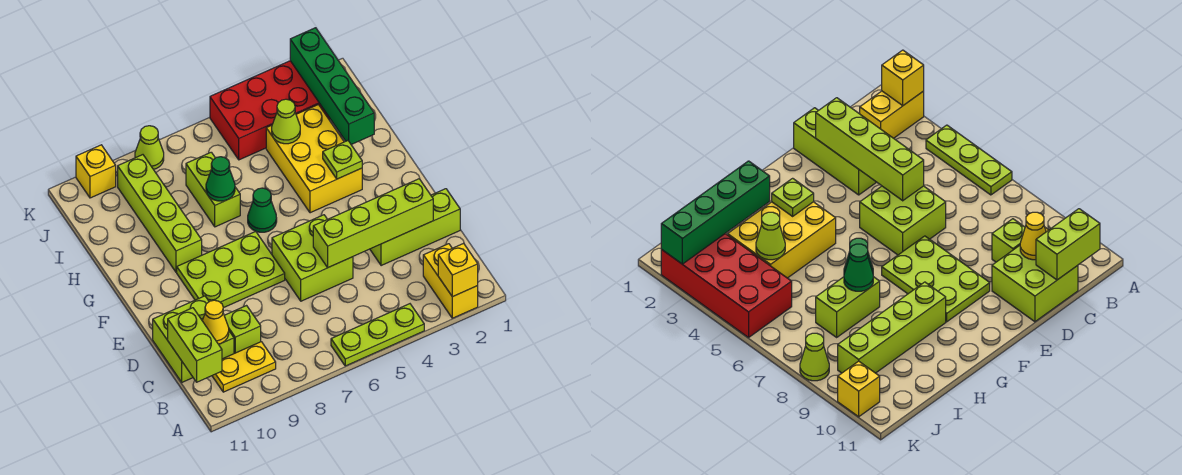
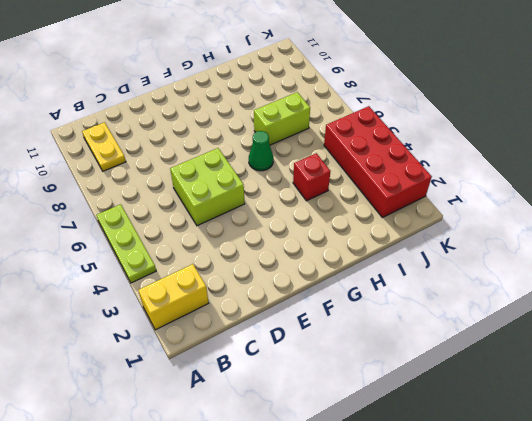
red brick H4 level 1 -> yellow brick G3:I4 level 1
none -> lime brick C9 level 1
none -> lime brick C10:D11 level 1
none -> lime brick D1:D3 level 1

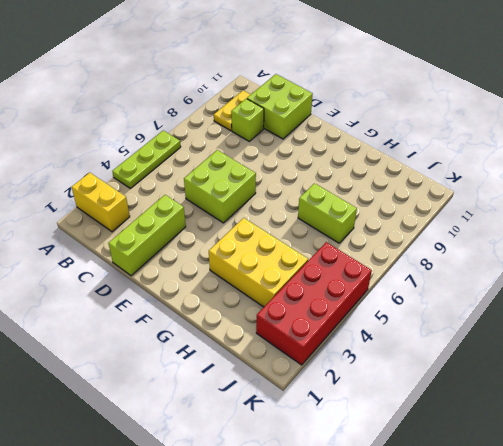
none -> lime plate E7:F9 level 1
none -> green cone G6 level 1
none -> lime brick G9:J9 level 1

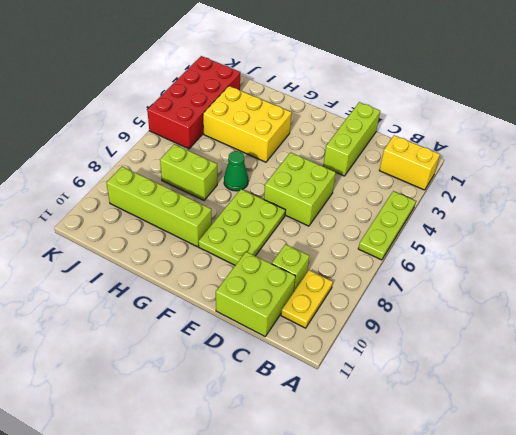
none -> lime cone K8 level 1
none -> yellow brick K10 level 1
none -> yellow brick A2 level 2

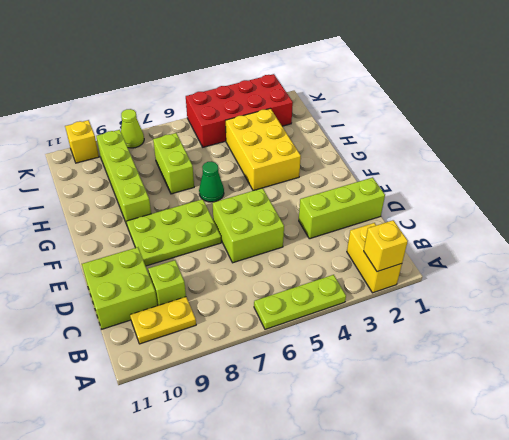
none -> lime brick B11:C11 level 2
none -> yellow cone C10 level 2
none -> lime brick D2:D5 level 2

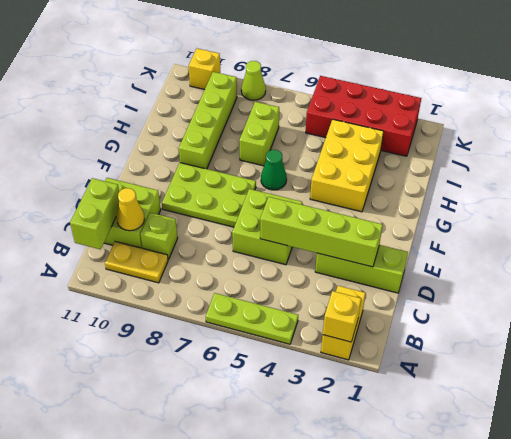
none -> lime plate G3 level 2
none -> green brick H2:K2 level 2
none -> green cone H7 level 2

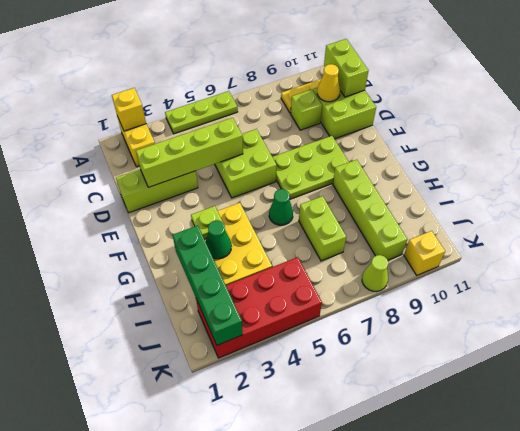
green cone H3 level 2 -> green cone H7 level 2
none -> lime cone I4 level 2

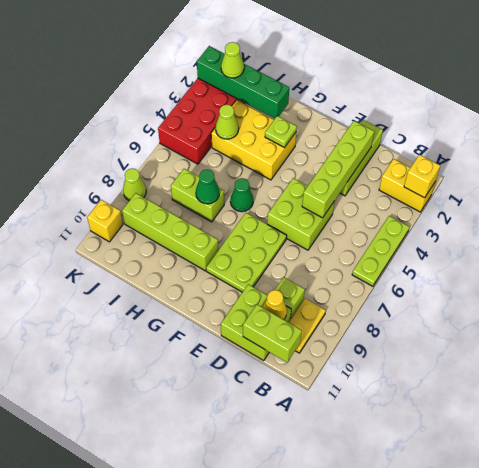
lime cone J2 level 3 -> none

